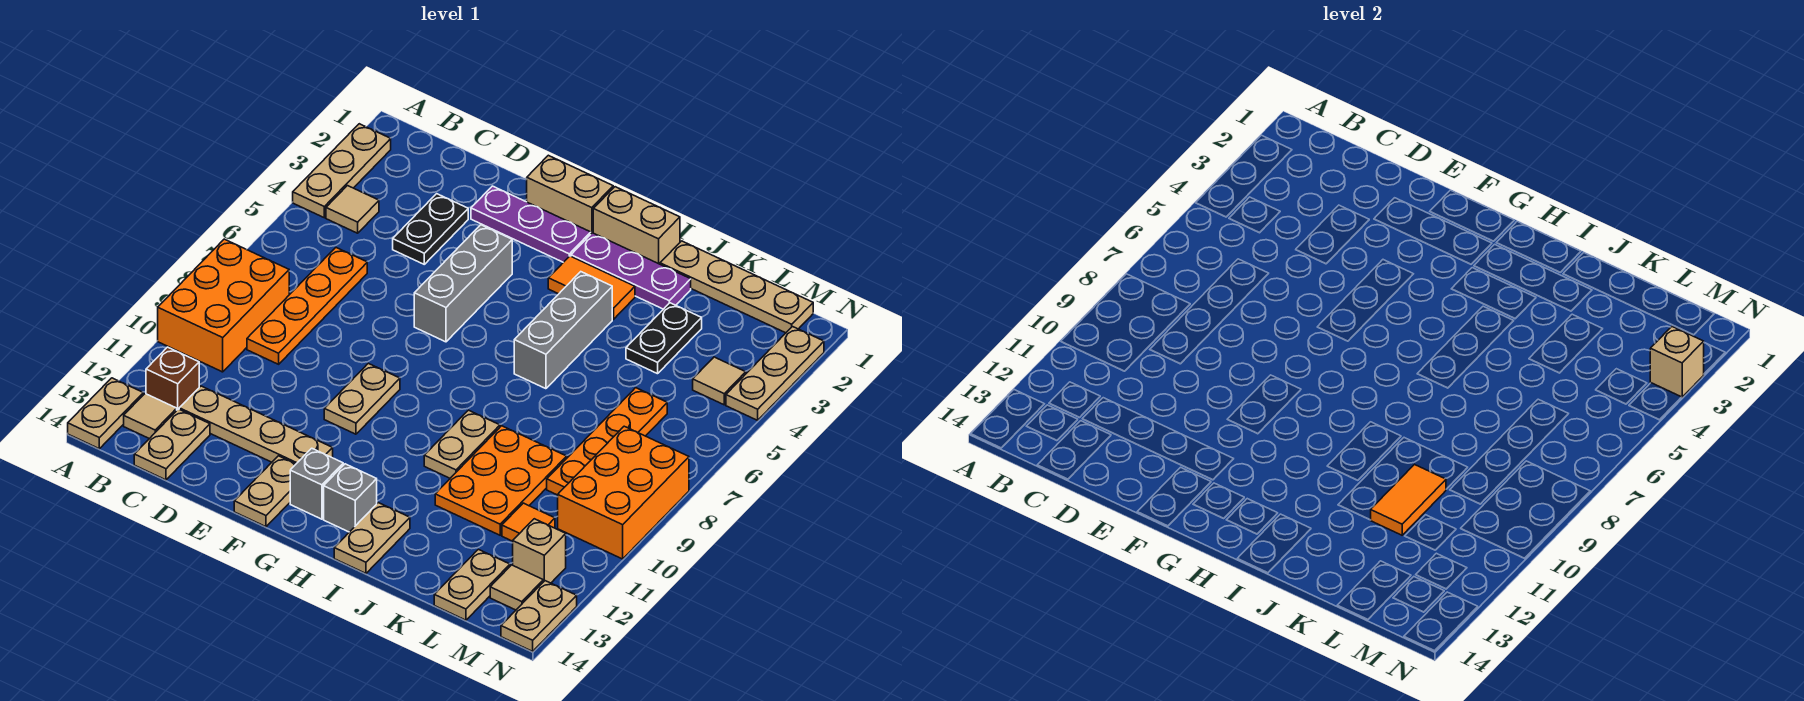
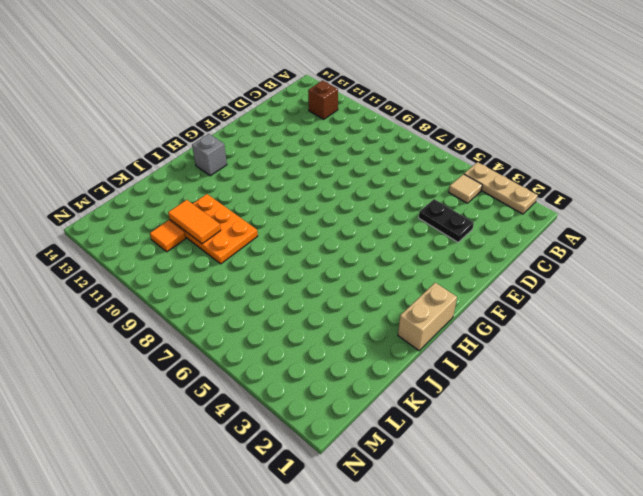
none -> orange brick A8:B10 level 1
none -> tan plate A13:A14 level 1
none -> tan tile B13 level 1
none -> orange plate C6:C9 level 1

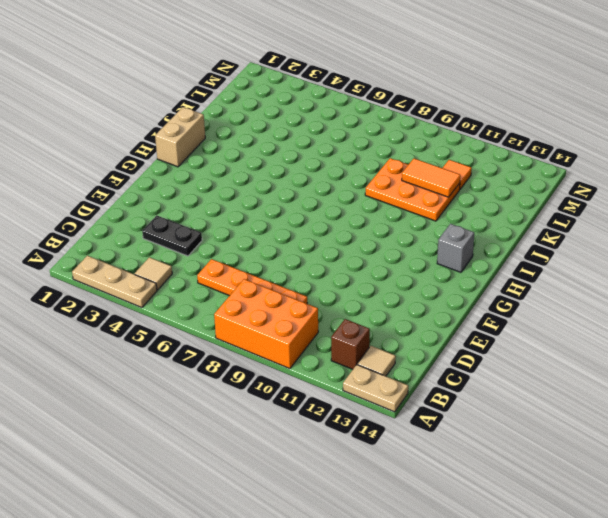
none -> tan plate C12:F12 level 1
none -> tan plate C13:C14 level 1
none -> purple plate E2:G2 level 1
none -> tan brick F1:G1 level 1

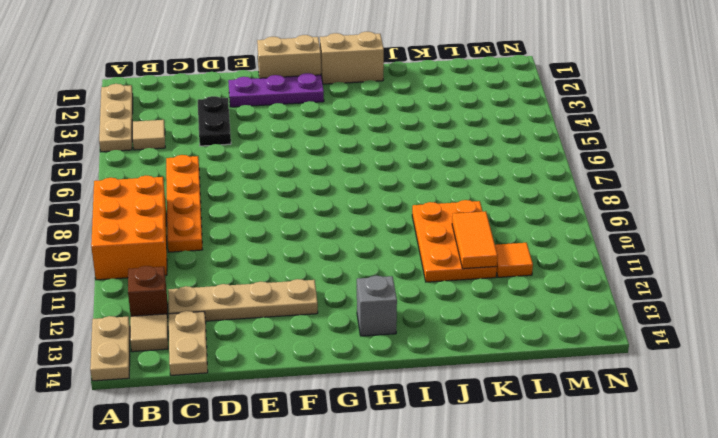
none -> grey brick F4:F6 level 1
none -> tan plate F9:F10 level 1
none -> tan plate F13:F14 level 1
none -> grey brick G13 level 1

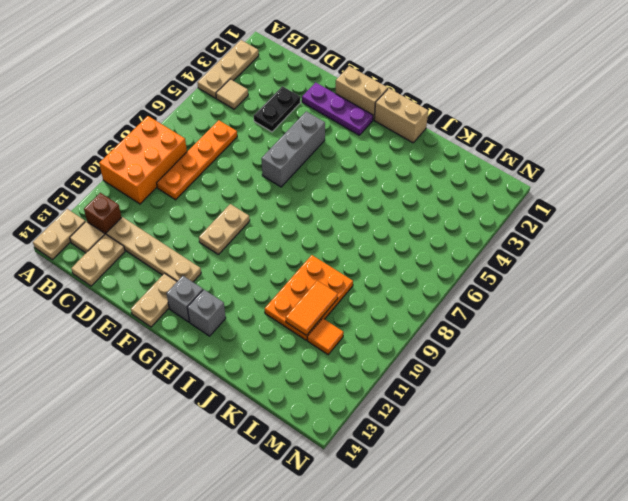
none -> purple plate H2:J2 level 1
none -> orange tile H3:I3 level 1
none -> grey brick I4:I6 level 1
none -> tan plate I9:I10 level 1

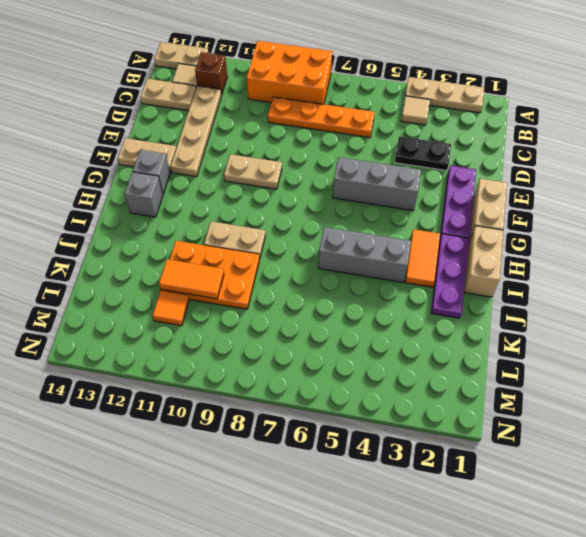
none -> tan plate I13:I14 level 1
none -> tan plate J1:M1 level 1
none -> black plate K3:K4 level 1
none -> orange plate L6:L9 level 1

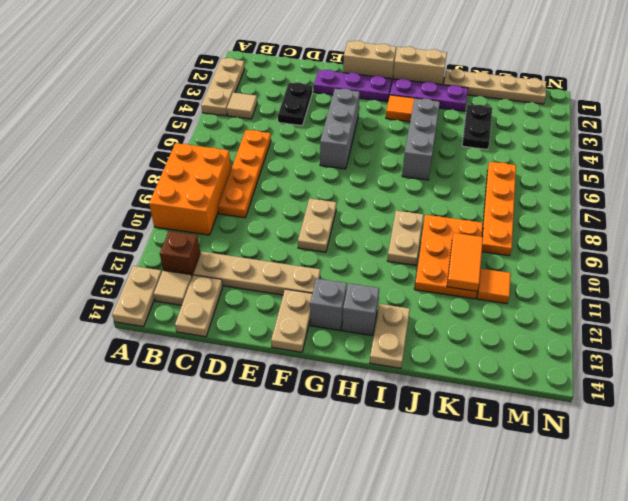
none -> tan plate L13:L14 level 1
none -> tan tile M4 level 1
none -> orange brick M8:N10 level 1
none -> tan brick M12 level 1

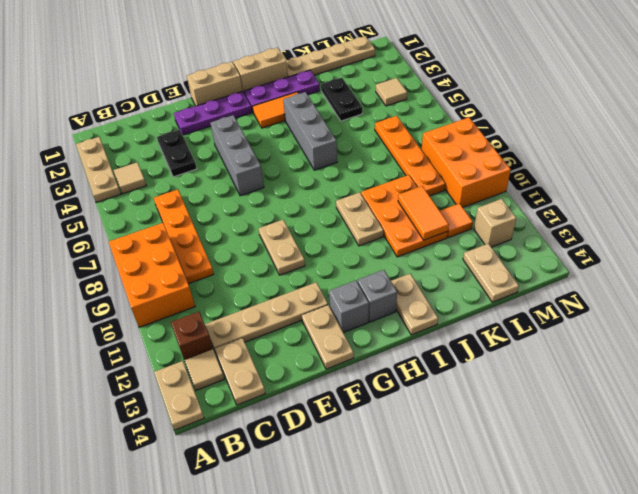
none -> tan tile M13 level 1
none -> tan plate N2:N4 level 1
none -> tan plate N13:N14 level 1
none -> tan brick N3 level 2

